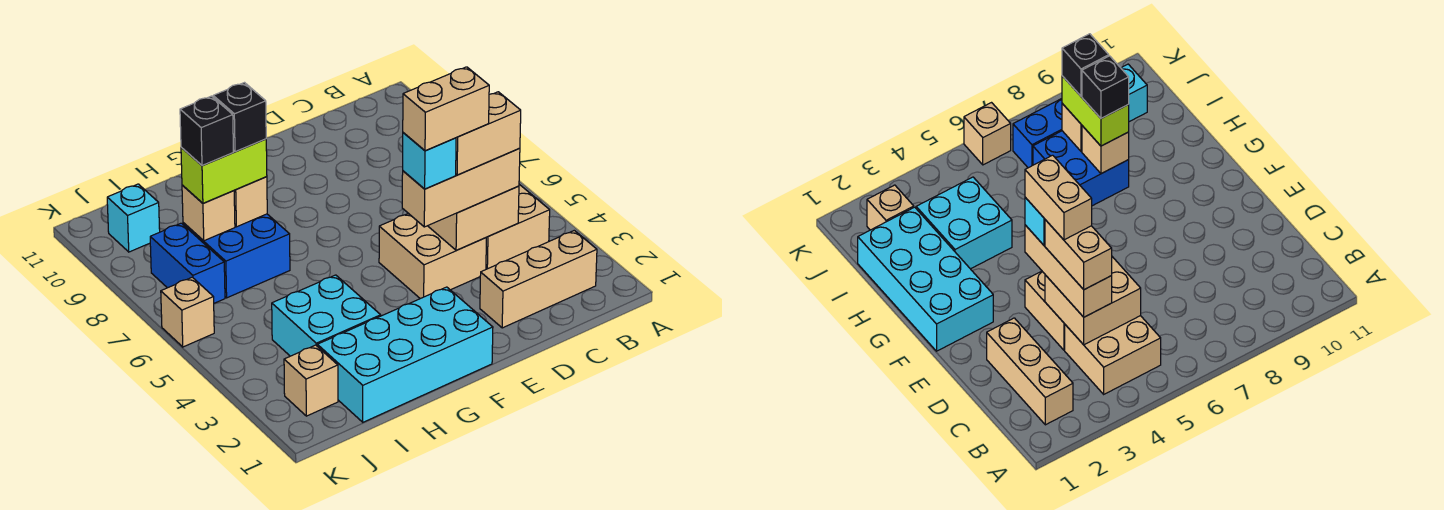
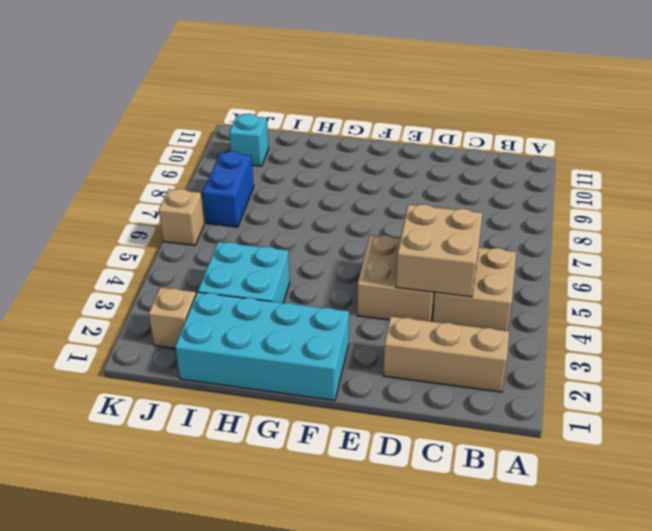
none -> blue brick H7:I8 level 1
none -> tan brick H8 level 2
none -> tan brick I8 level 2

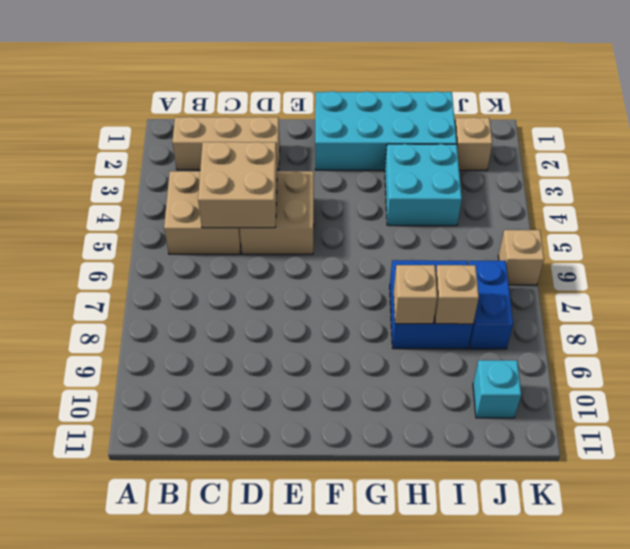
none -> tan brick C4:E4 level 3
none -> lime brick H8:I8 level 3
none -> tan brick C4:D4 level 4

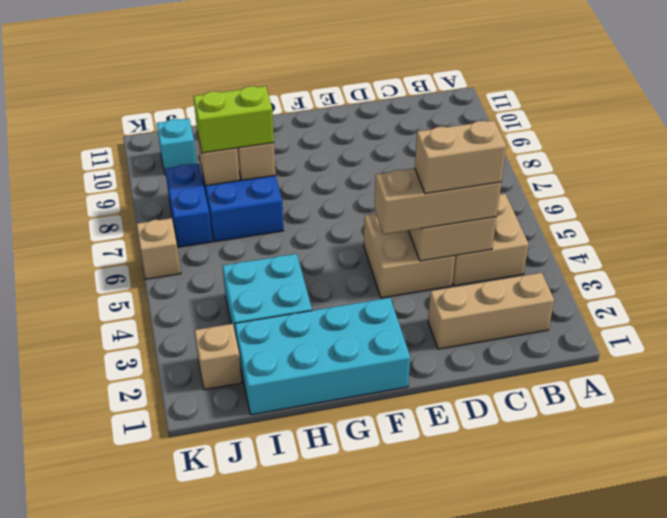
none -> cyan brick E4 level 4
none -> black brick H8 level 4
none -> black brick I8 level 4

